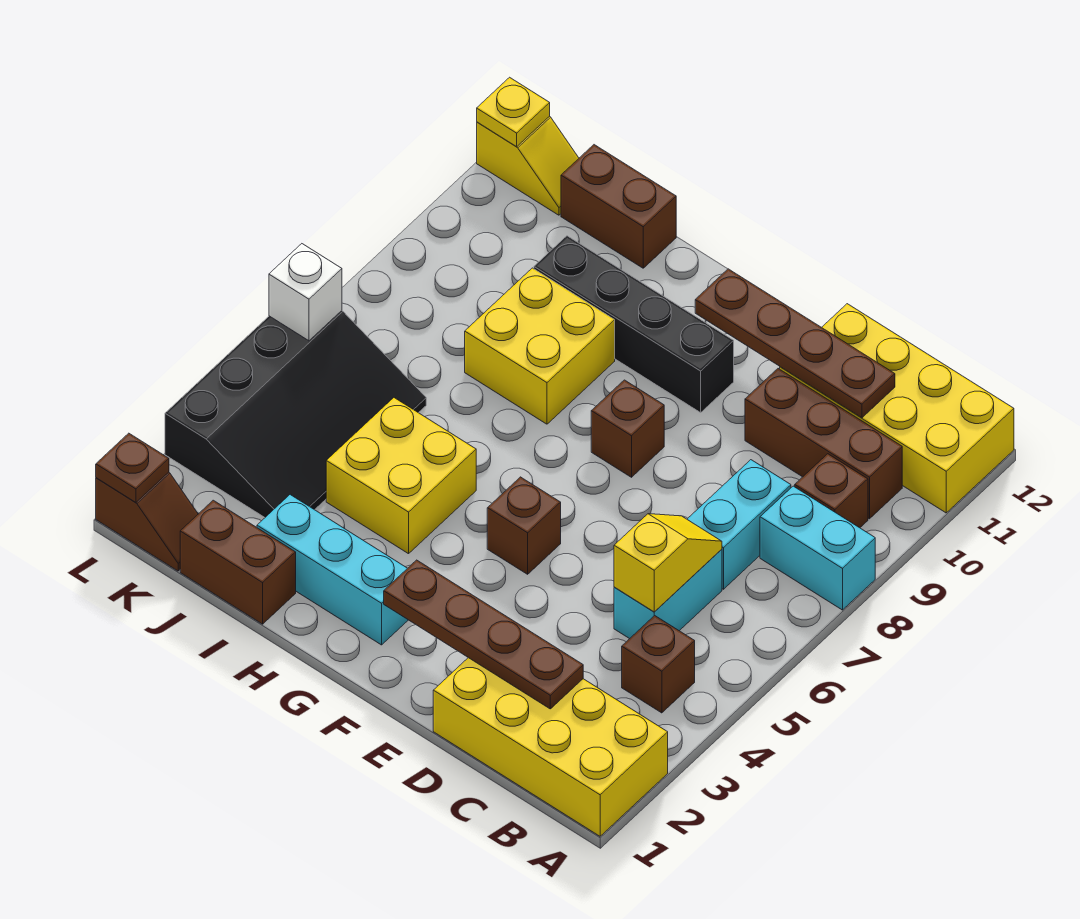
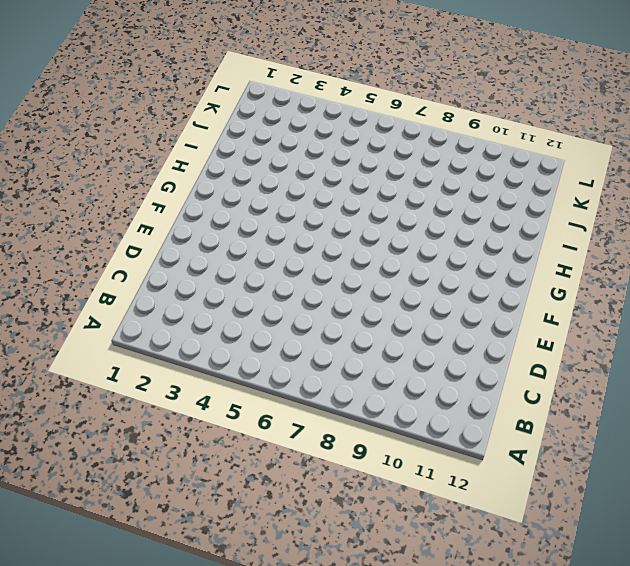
none -> yellow brick A1:D2 level 1
none -> cyan brick A8:B8 level 1
none -> yellow brick A11:D12 level 1

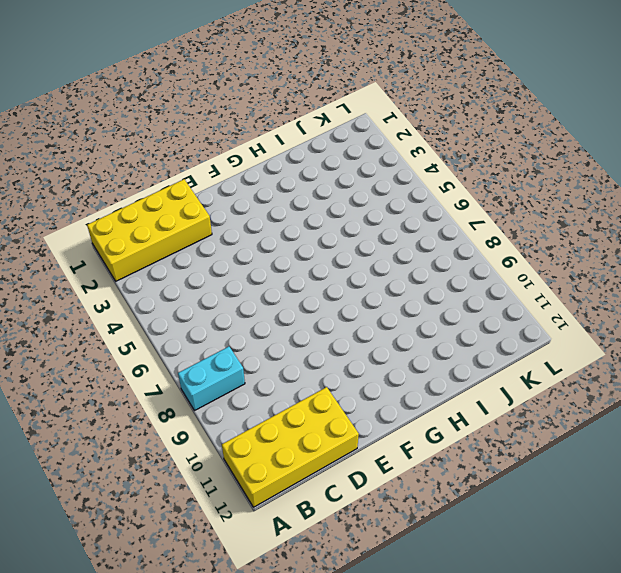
none -> brown brick B4 level 1
none -> brown brick B9 level 1
none -> brown brick B10:D10 level 1

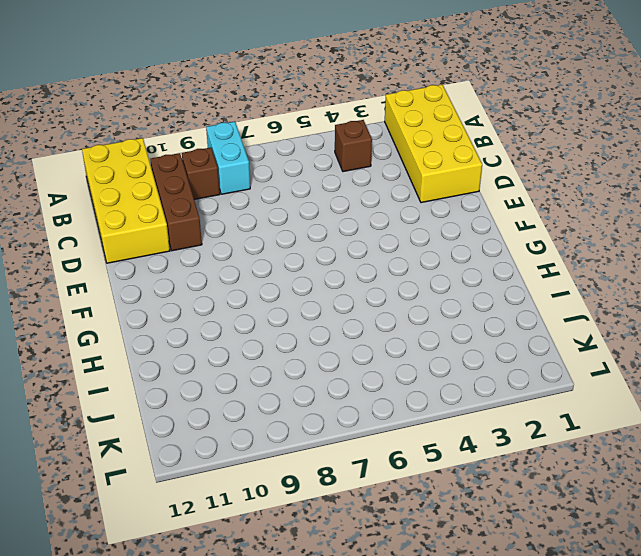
none -> cyan brick C5:C6 level 1
none -> cyan brick C7:C8 level 1
none -> brown brick F5 level 1

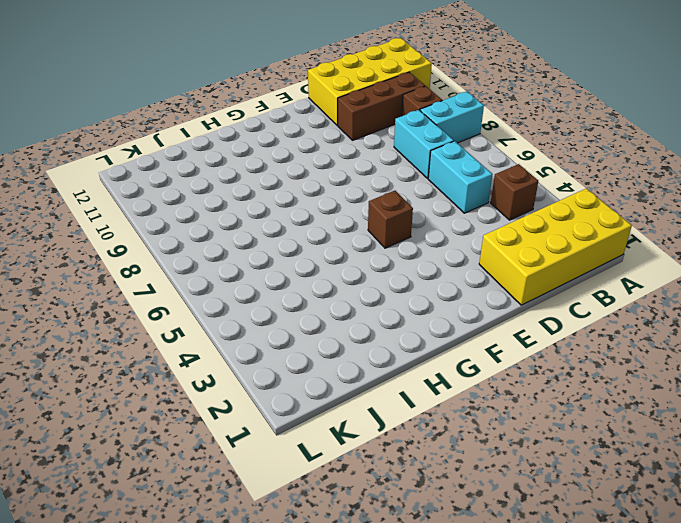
none -> brown brick F8 level 1
none -> black brick F10:I10 level 1
none -> cyan brick G2:I2 level 1

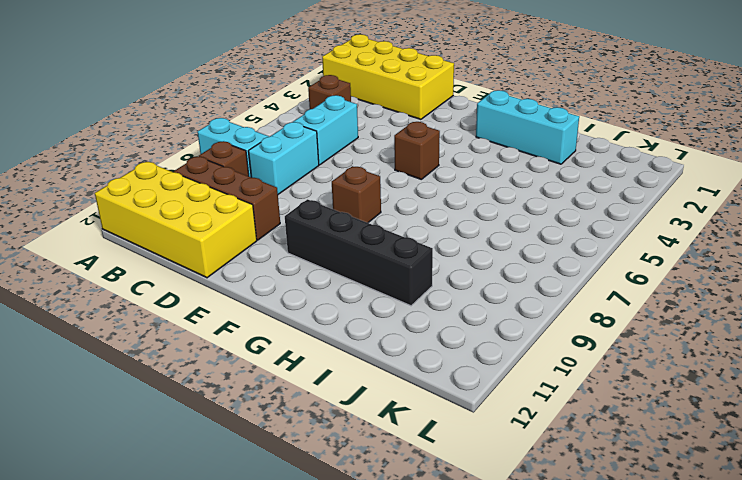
none -> yellow brick H4:I5 level 1
none -> yellow brick H8:I9 level 1
none -> brown brick I1:J1 level 1

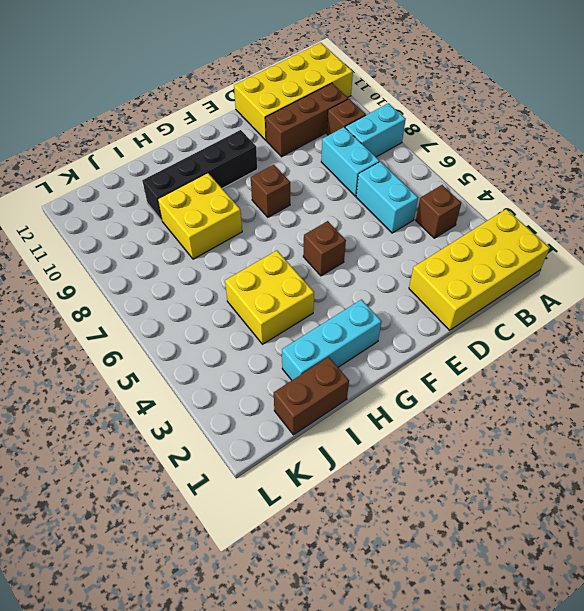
none -> brown brick I12:J12 level 1
none -> black slope J3:L6 level 1 top L
none -> brown slope K1:L1 level 1 top L

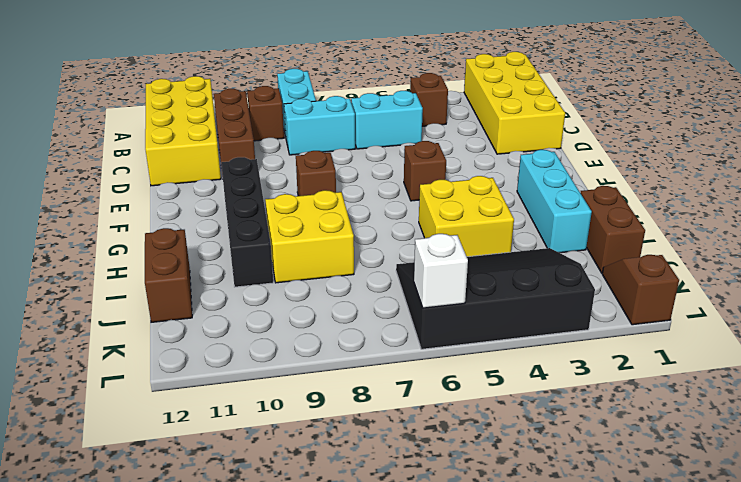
none -> yellow slope K12:L12 level 1 top L
none -> brown plate C2:F2 level 2
none -> yellow slope C5:C6 level 2 top 5

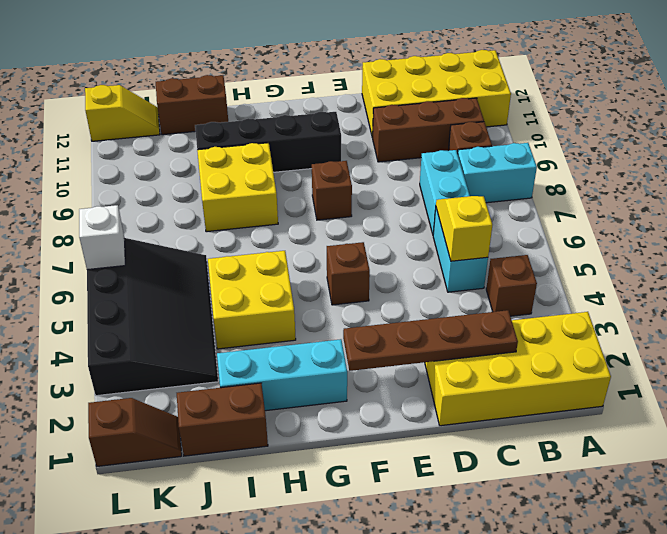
none -> brown plate C11:F11 level 2
none -> brown plate L1 level 2
none -> yellow plate L12 level 2

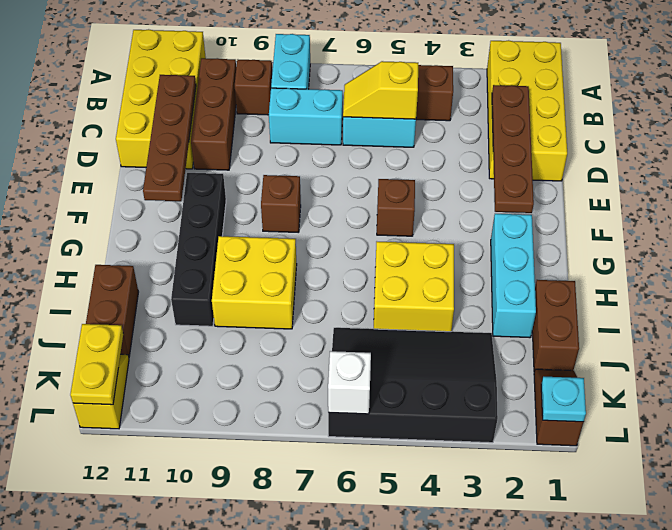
yellow plate K12:L12 level 2 -> yellow plate L12 level 2
cyan plate L1 level 2 -> brown plate L1 level 2

